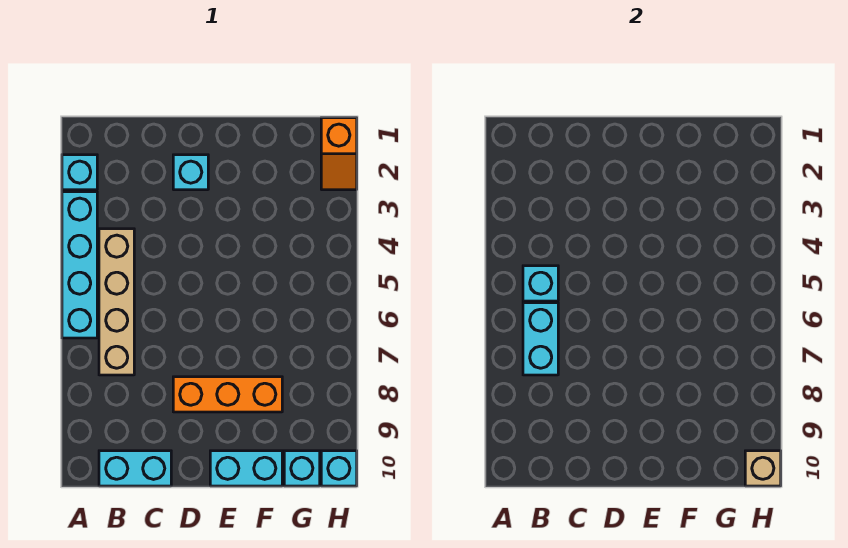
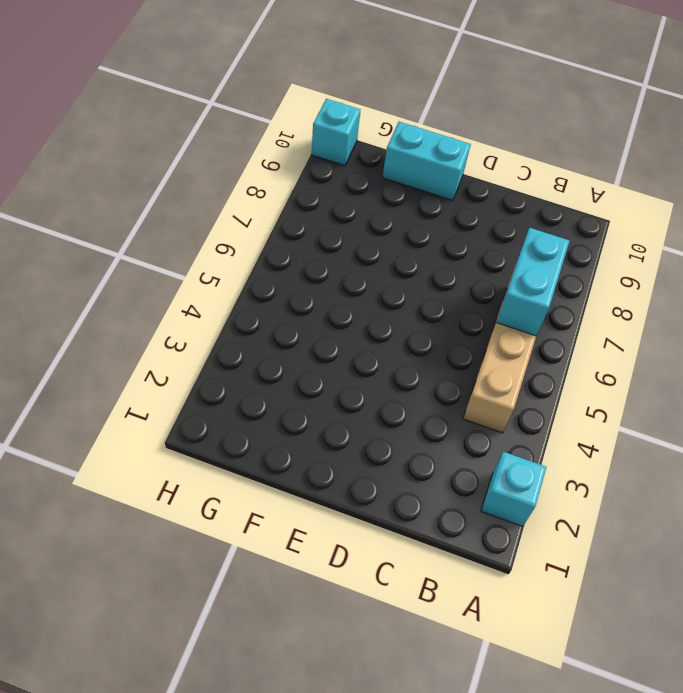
none -> cyan brick A3:A6 level 1
none -> cyan brick B10:C10 level 1
none -> cyan brick D2 level 1

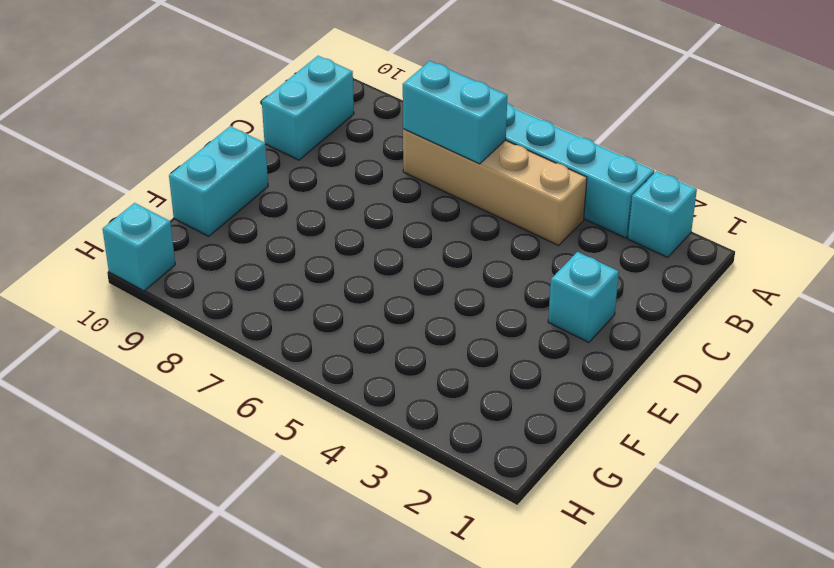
none -> orange brick D8:F8 level 1
none -> cyan brick G10 level 1
none -> orange slope H1:H2 level 1 top 1

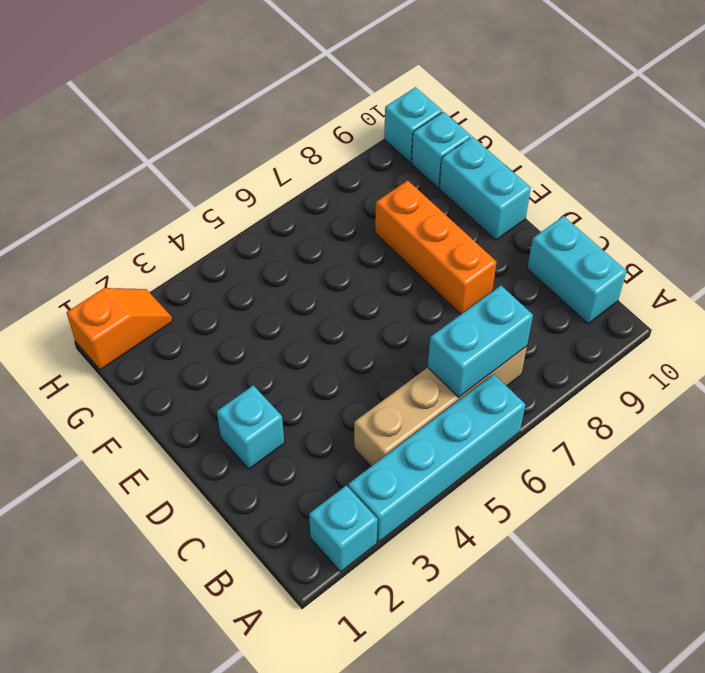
none -> cyan brick B5 level 2
none -> tan brick H10 level 2

